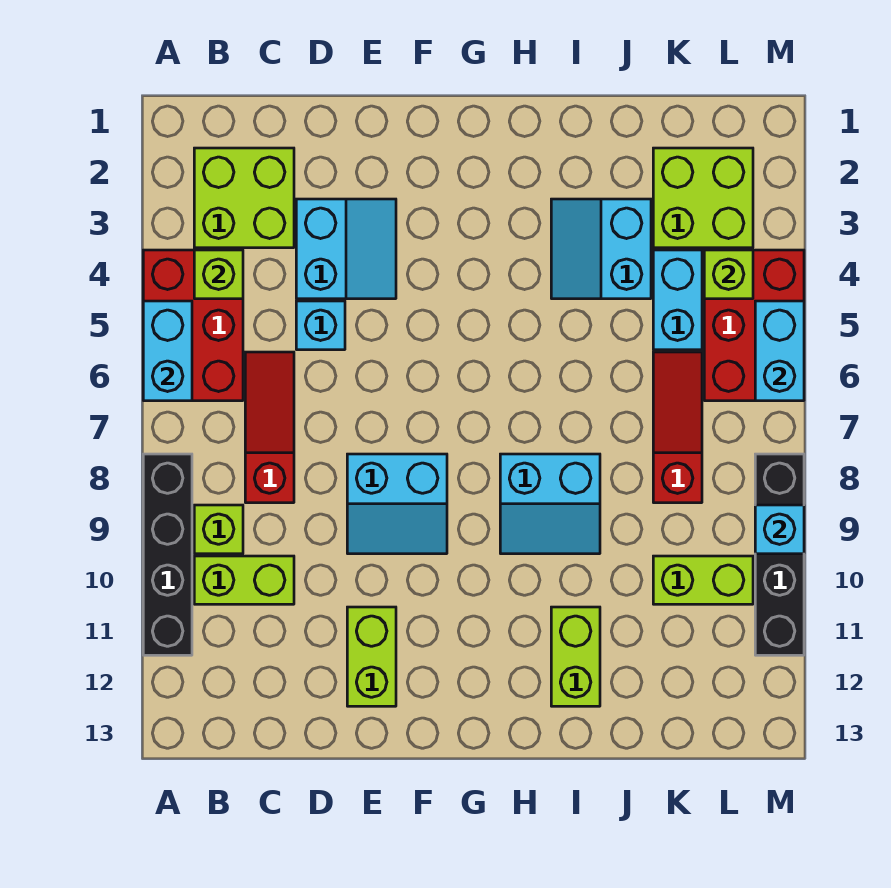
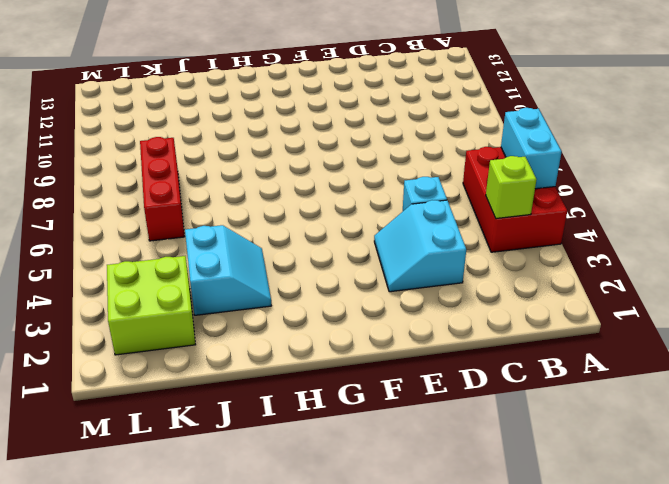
red brick K6:K8 level 1 -> red slope K6:K8 level 1 top 8
none -> black brick A8:A11 level 1
none -> lime brick B2:C3 level 1
none -> lime brick B9 level 1

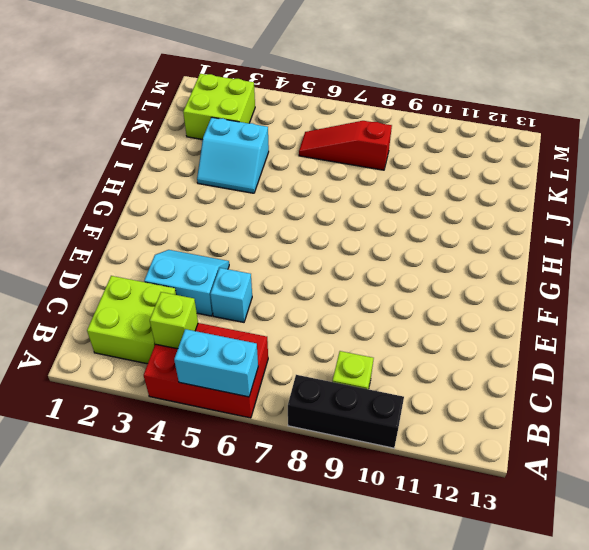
black brick A8:A10 level 1 -> black brick A8:A11 level 1
none -> lime brick B10:C10 level 1
none -> red slope C6:C8 level 1 top 8
none -> cyan slope E8:F9 level 1 top 8

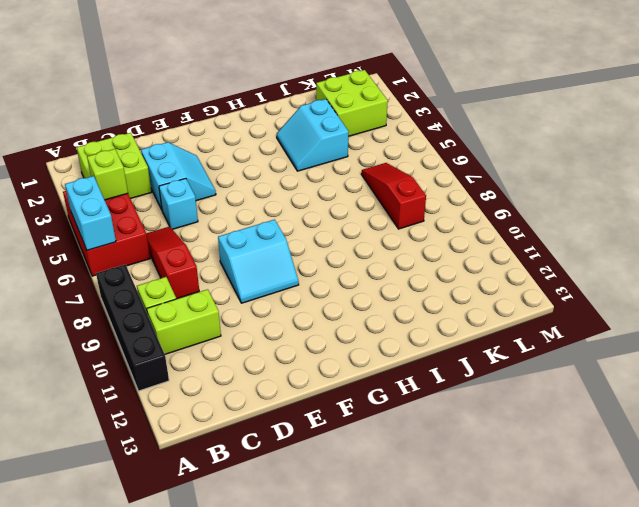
none -> lime brick E11:E12 level 1
none -> cyan slope H8:I9 level 1 top 8
none -> lime brick I11:I12 level 1

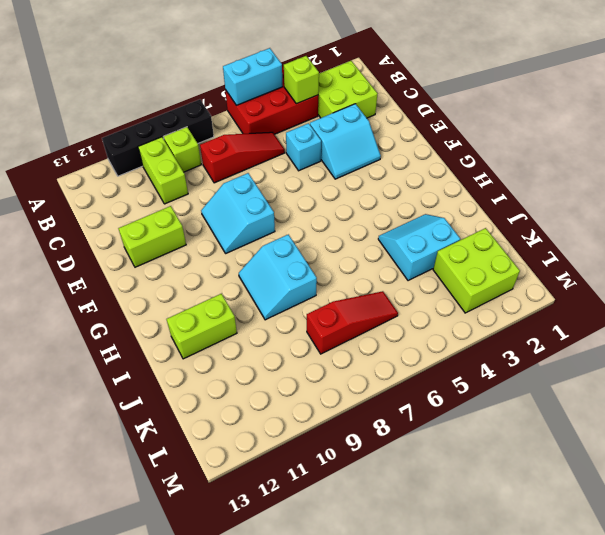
none -> cyan brick K4:K5 level 1
none -> lime brick K10:L10 level 1
none -> red brick L4:M6 level 1

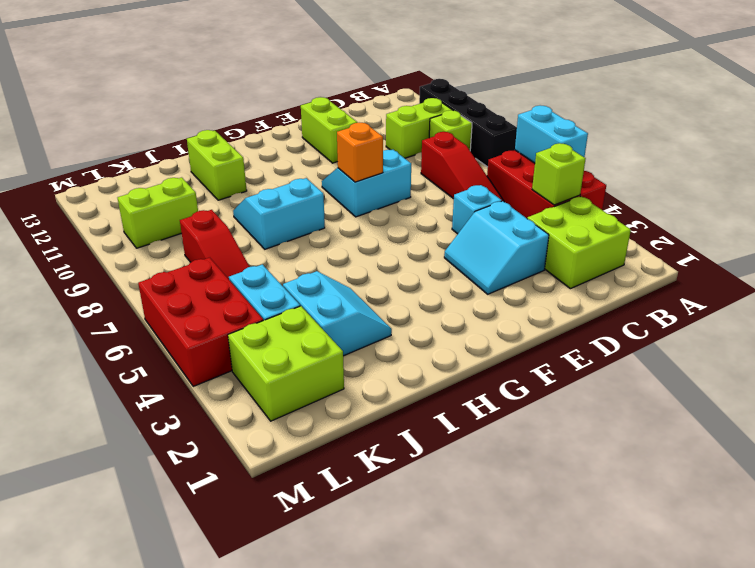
orange brick F8 level 2 -> none
none -> black brick M8:M11 level 1
none -> lime brick L4 level 2
none -> cyan brick M5:M6 level 2

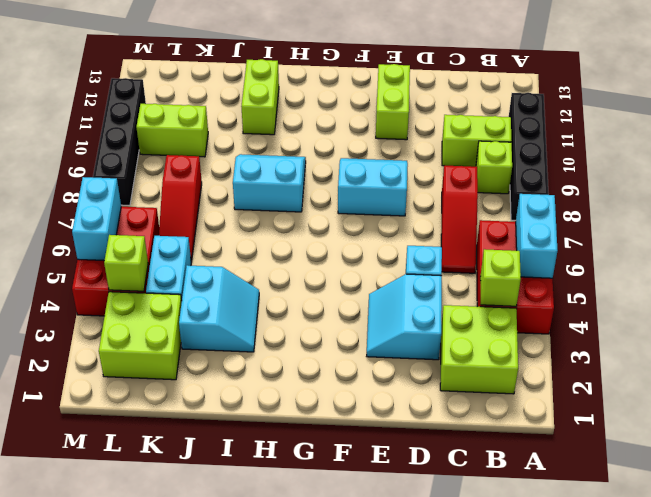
none -> cyan brick M9 level 2

